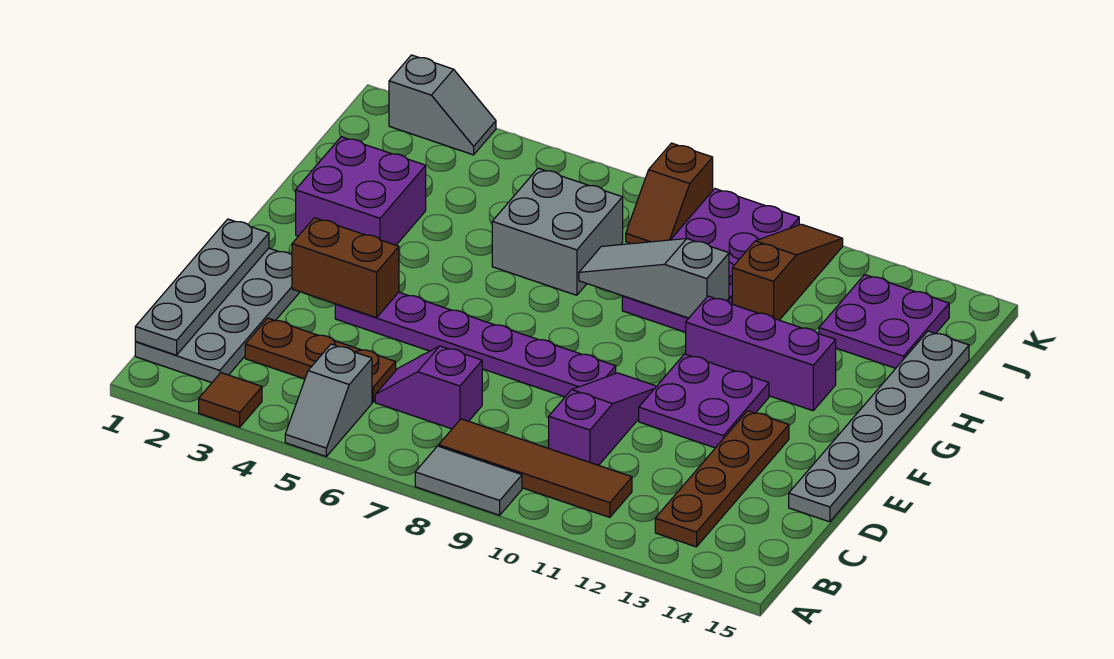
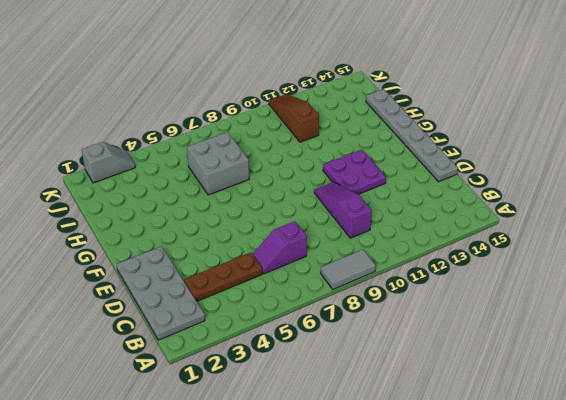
none -> brown tile A3 level 1
none -> grey slope A5:B5 level 1 top B
none -> brown tile B8:B11 level 1

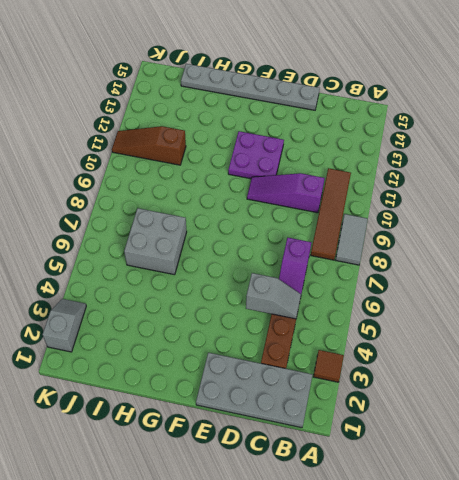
grey slope C5:D5 level 2 top D -> grey slope A5:B5 level 1 top B
none -> brown plate B13:E13 level 1
none -> purple plate E4:E9 level 1
none -> purple brick G2:H3 level 1

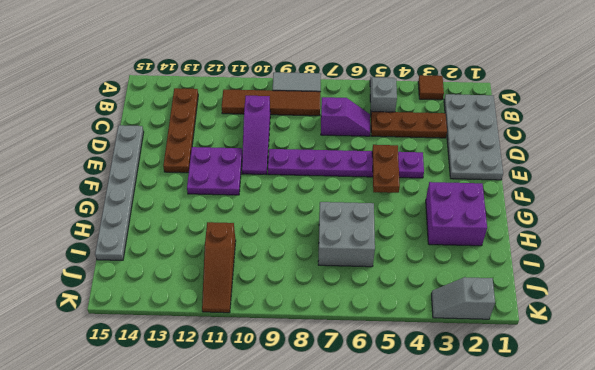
brown plate E5:F5 level 2 -> none
none -> purple brick G11:G13 level 1
none -> purple plate H9:K10 level 1
none -> purple plate I13:J14 level 1

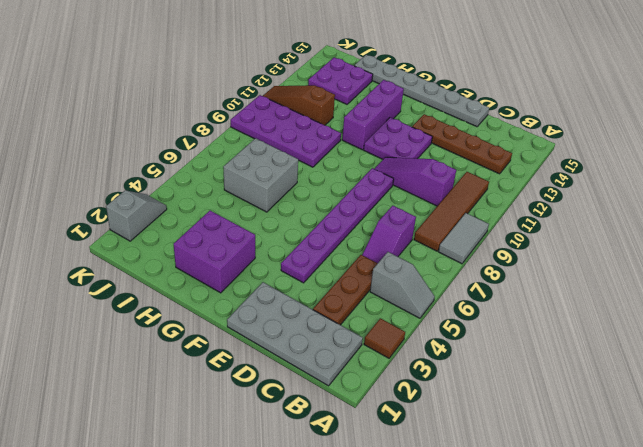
none -> brown slope J8:K8 level 1 top K
none -> grey plate B1:E1 level 2
none -> brown brick E3:E4 level 2

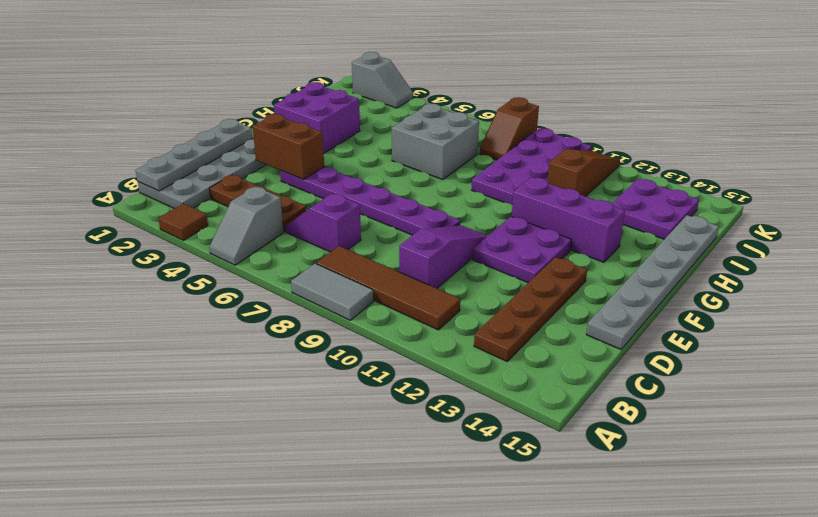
none -> grey slope H8:H10 level 2 top 10

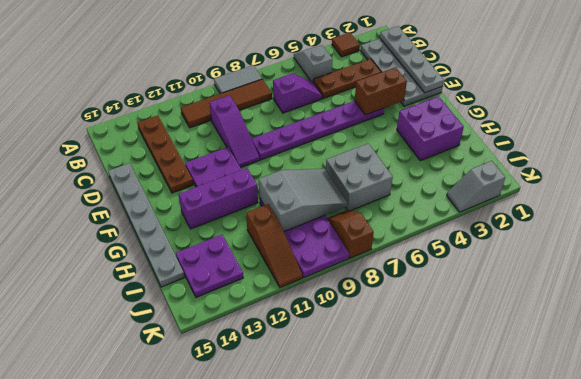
grey slope H8:I10 level 2 top 10 -> grey slope H8:H10 level 2 top 10

